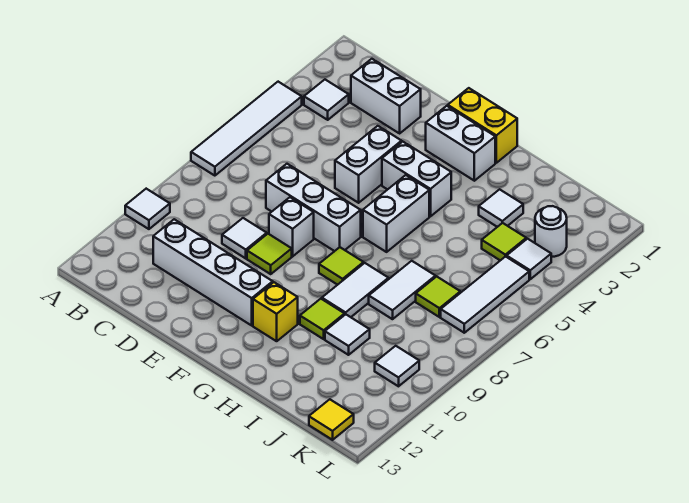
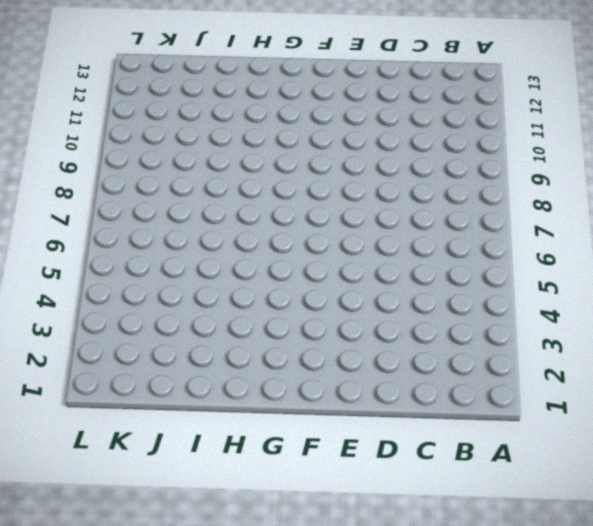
none -> white tile A4:A7 level 1
none -> white tile A10 level 1
none -> white tile B3 level 1

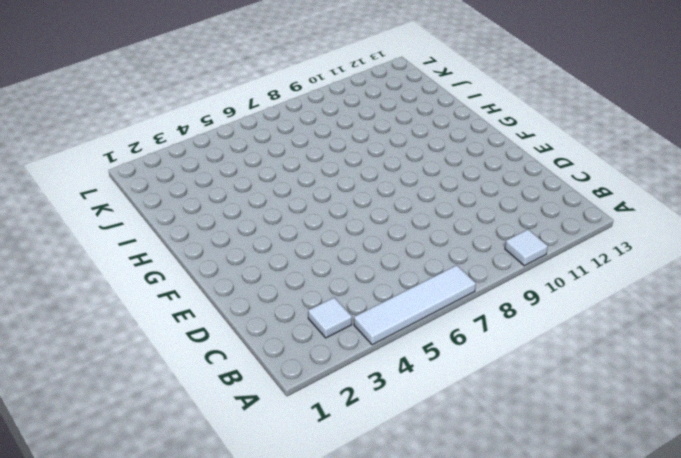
none -> white brick C2:D2 level 1
none -> white brick C11:F11 level 1
none -> white brick D7:F7 level 1

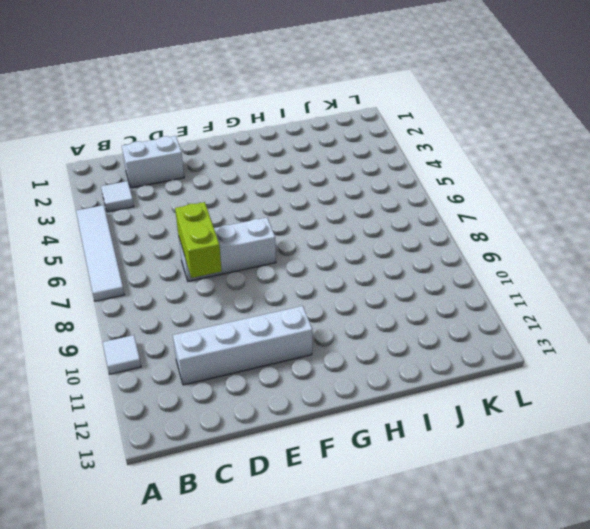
lime brick D7:D8 level 2 -> none
none -> white tile D9 level 1
none -> white brick E4:E5 level 1
none -> white brick E8 level 1

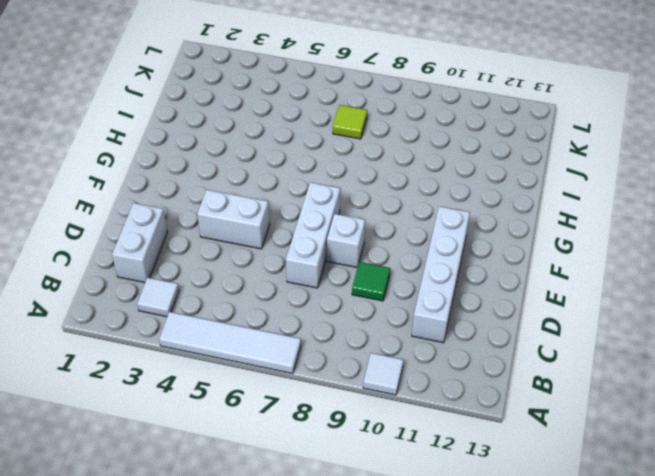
green tile D9 level 1 -> white tile D9 level 1
none -> lime tile E9 level 1
none -> yellow brick F1:G1 level 1
none -> white brick F2:G2 level 1

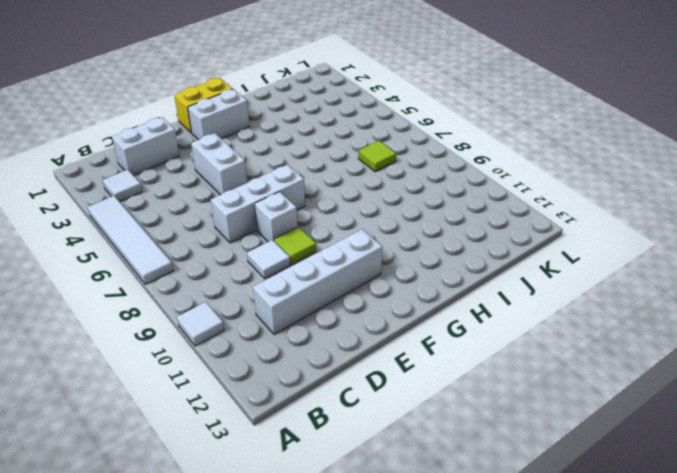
none -> white brick F4:G4 level 1
none -> white brick G5:G6 level 1
none -> lime tile G8 level 1

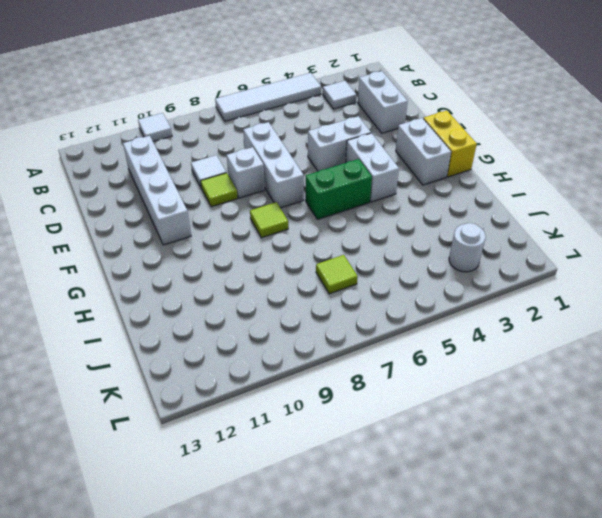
green brick G5:G6 level 1 -> white brick G5:G6 level 1
none -> yellow brick G11 level 1
none -> white tile H8:H9 level 1
none -> lime tile H10 level 1

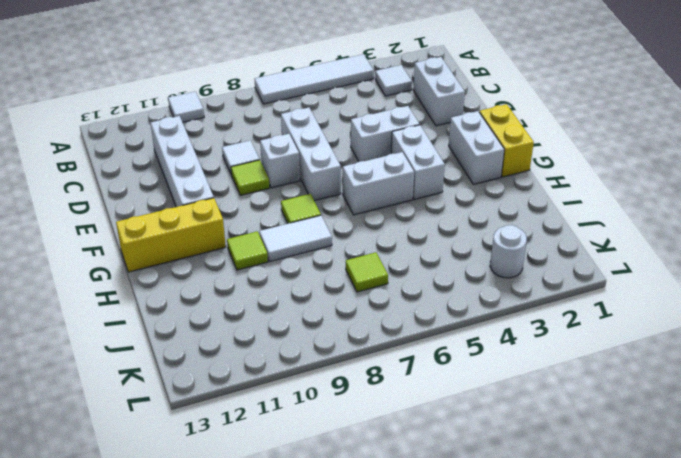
yellow brick G11:G13 level 1 -> yellow brick G11 level 1
none -> white tile I3 level 1
none -> white tile I7:I8 level 1
none -> white tile I10 level 1

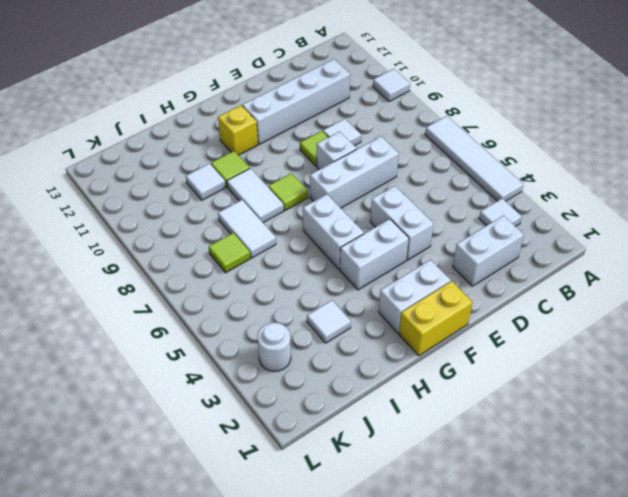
none -> lime tile J4 level 1
none -> white tile K4 level 1
none -> white tile K5:K7 level 1

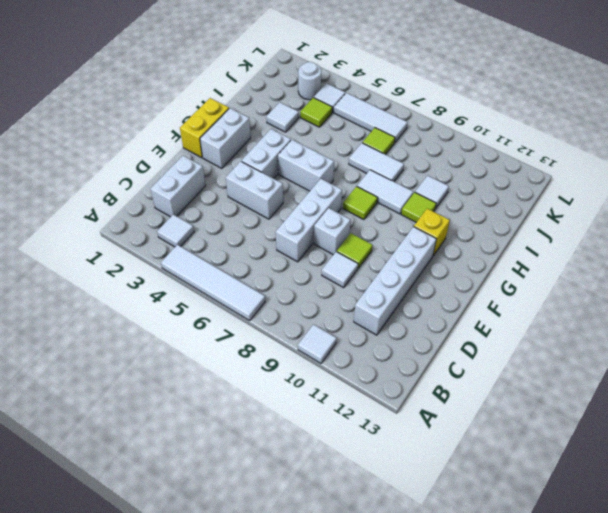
none -> white tile K10 level 1
none -> yellow tile K13 level 1

